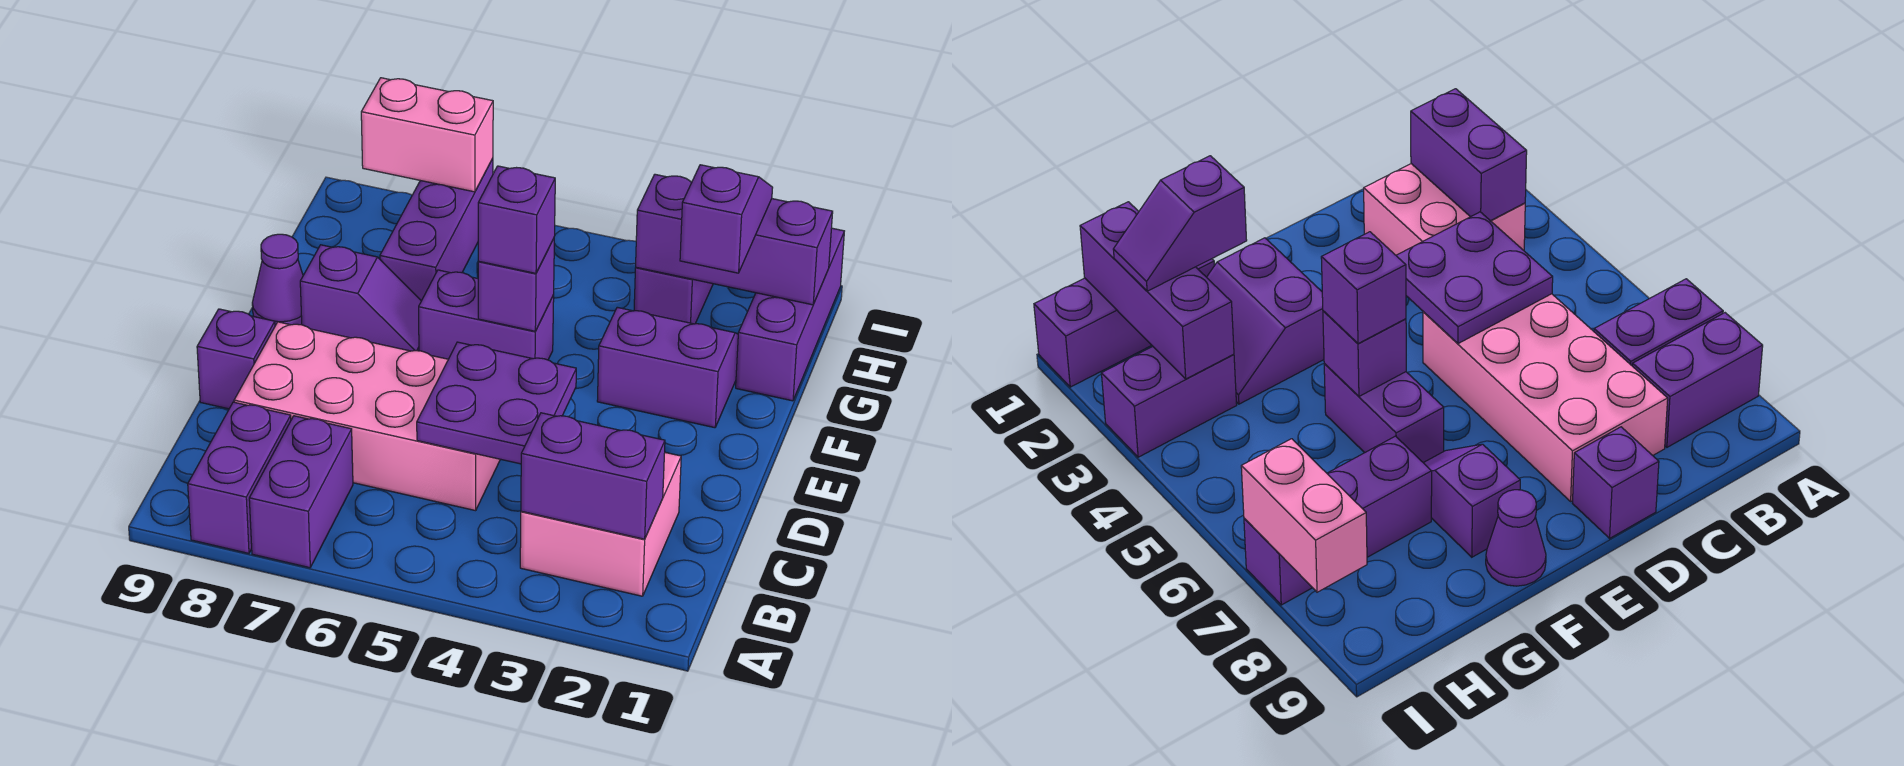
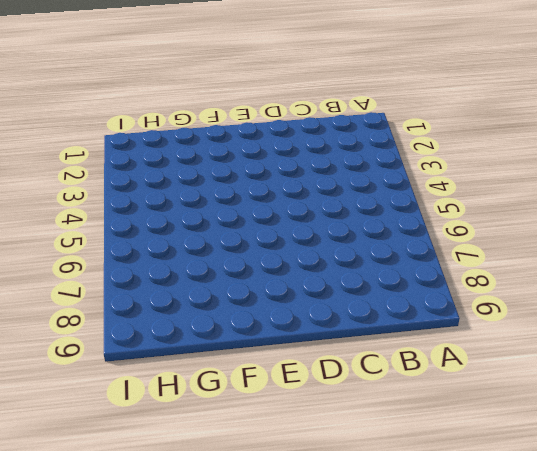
none -> purple brick A7:B7 level 1
none -> purple brick A8:B8 level 1
none -> pink brick B2:C3 level 1

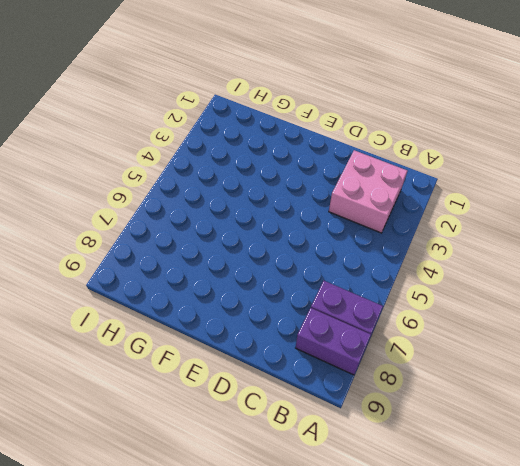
none -> pink brick C5:D8 level 1
none -> purple brick D9 level 1
none -> purple slope F2:G3 level 1 top F

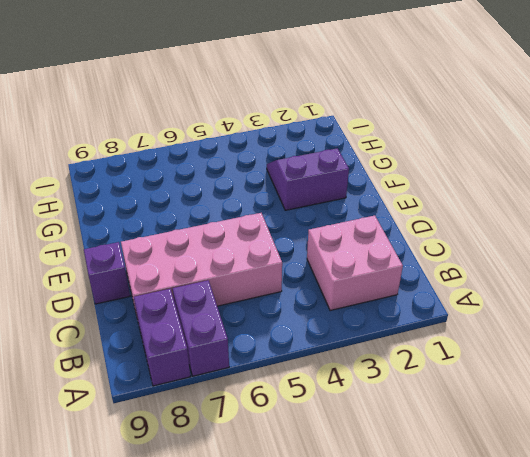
none -> purple brick F5:F6 level 1
none -> purple slope F7:F8 level 1 top 8
none -> purple cone F9 level 1

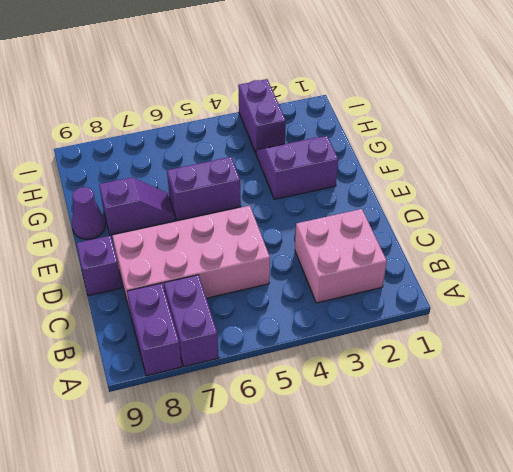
none -> purple brick G1:I1 level 1
none -> purple brick G7:I7 level 1
none -> purple brick B2:B3 level 2

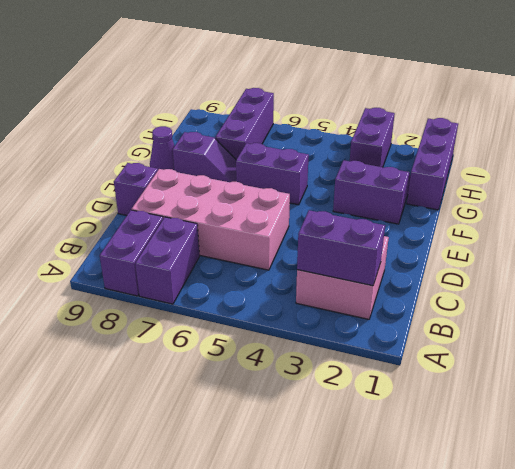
none -> purple plate C4:D5 level 2
none -> purple brick F5 level 2
none -> purple brick H1:H3 level 2

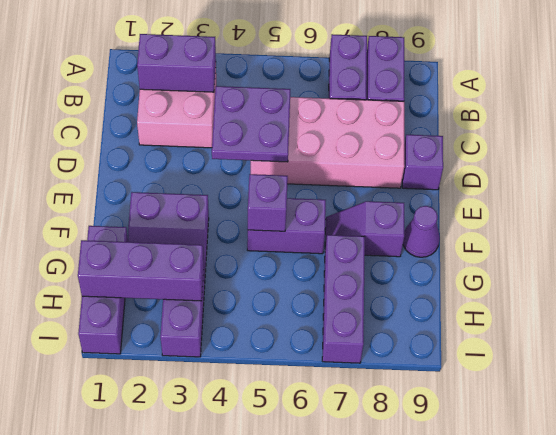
none -> pink brick I7:I8 level 2
none -> purple brick F5 level 3
none -> purple slope G2:H2 level 3 top G

